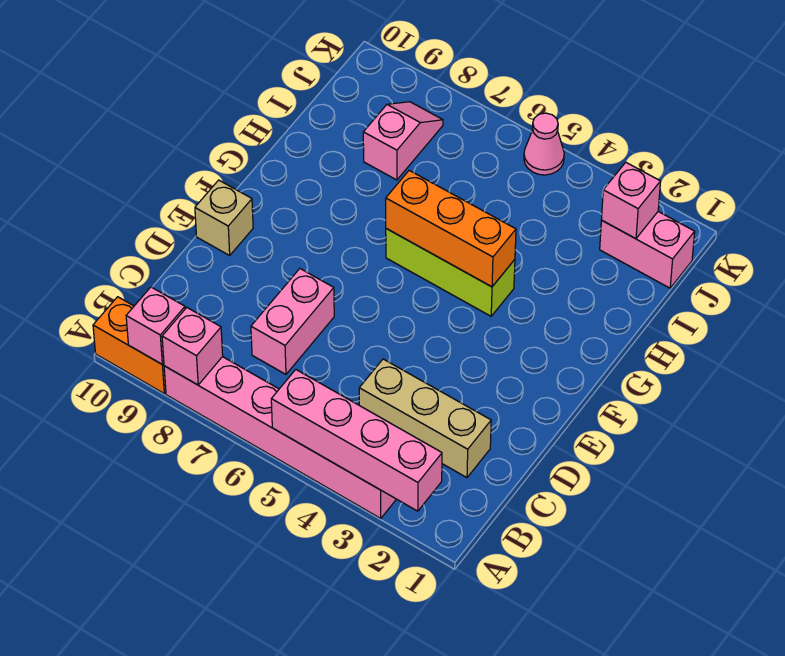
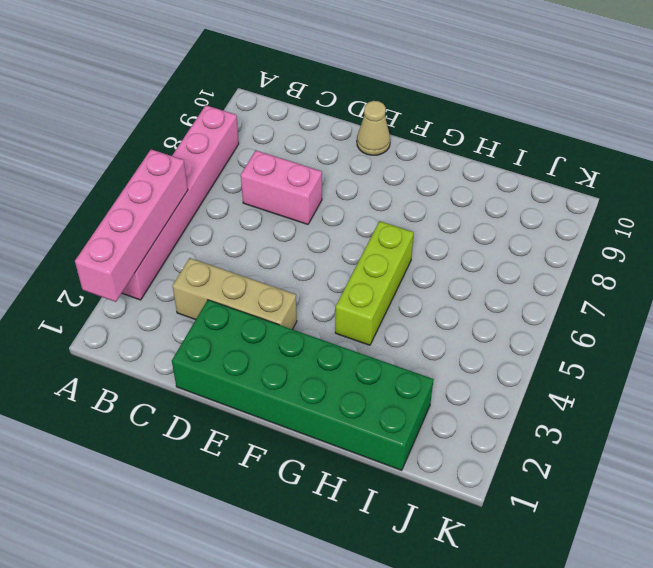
tan brick C3:E3 level 1 -> tan brick C2:C4 level 1
green brick D1:I2 level 1 -> none
tan cone E10 level 1 -> tan brick E10 level 1
none -> orange brick A9:A10 level 1
none -> pink slope I8:J8 level 1 top I
none -> pink brick J1:J2 level 1

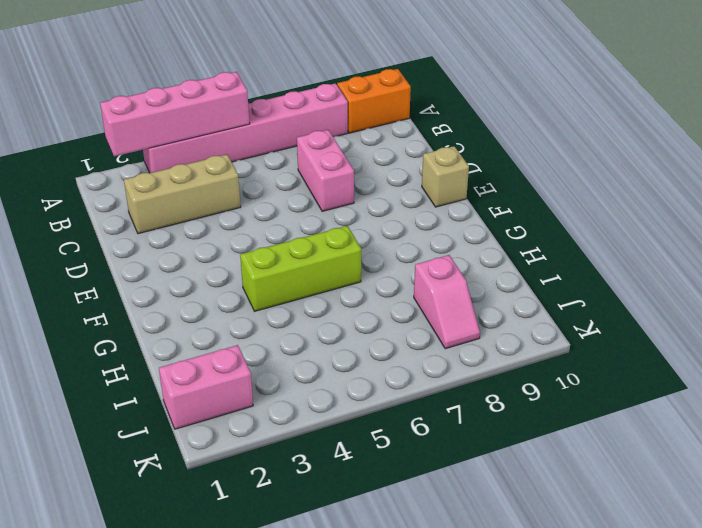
none -> pink cone K5 level 1
none -> pink brick A8 level 2
none -> pink brick A9 level 2

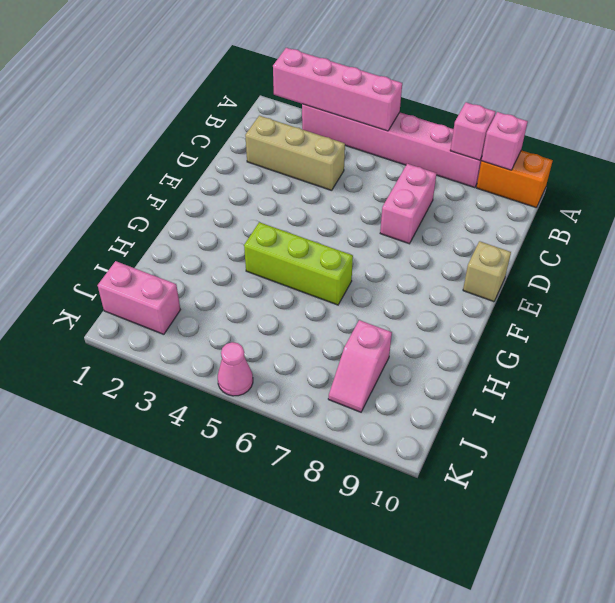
none -> orange brick G4:G6 level 2
none -> pink brick J2 level 2

